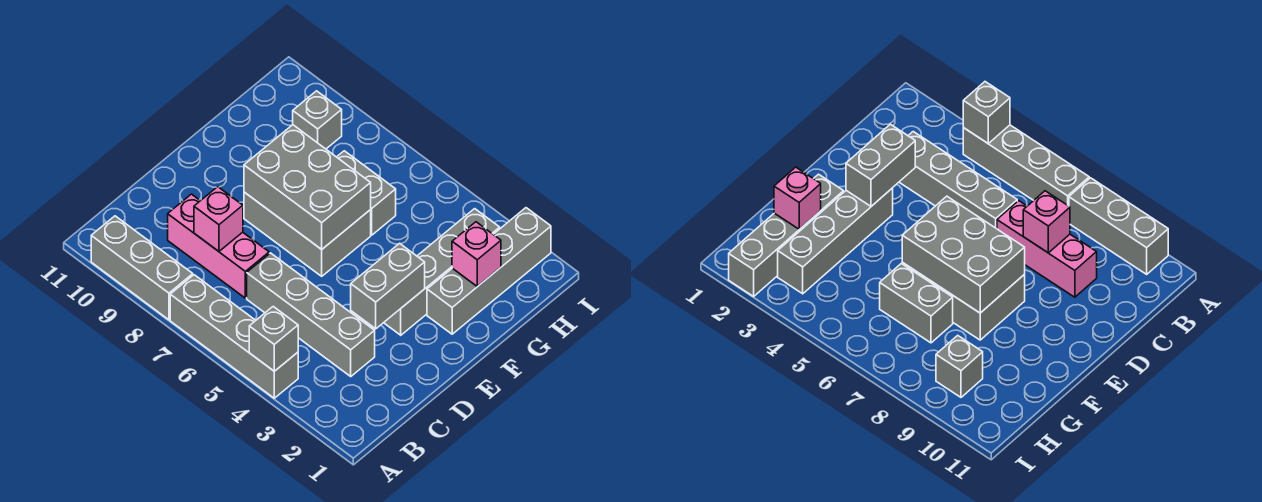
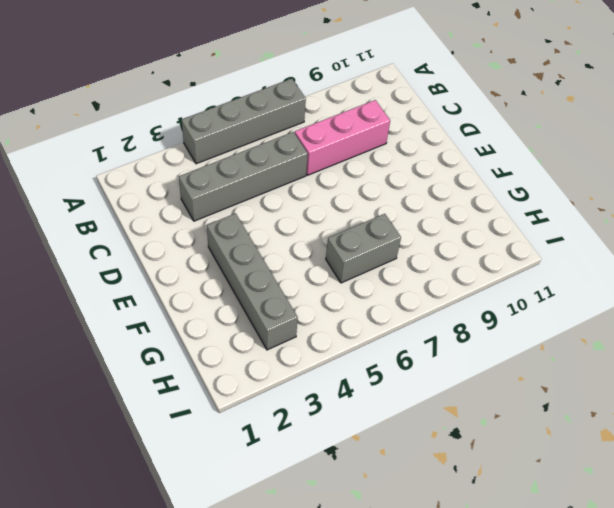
none -> grey brick A8:A10 level 1
none -> grey brick E6:F8 level 1
none -> grey brick F2:I2 level 1

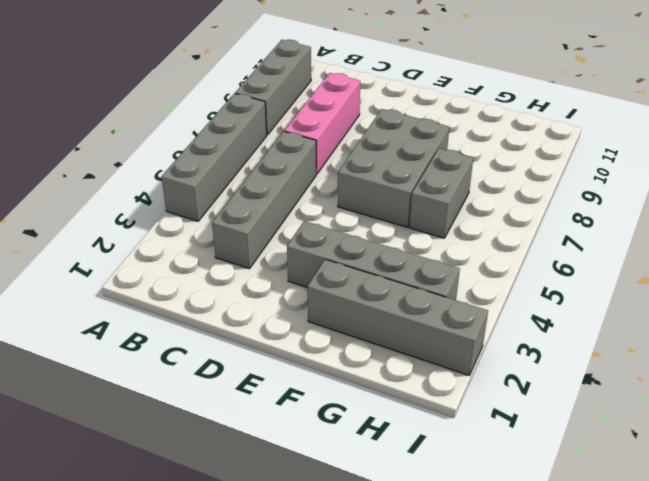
none -> grey brick H9 level 1
none -> grey brick A4 level 2
none -> pink brick C8 level 2

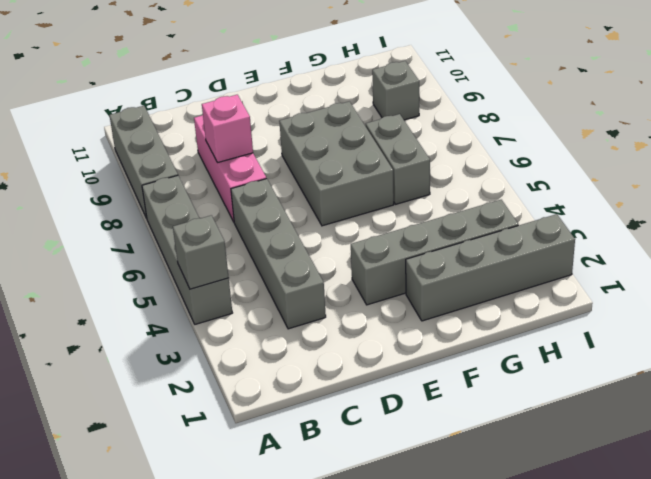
none -> grey brick D3:E3 level 2
none -> grey brick E6:F8 level 2
none -> pink brick G2 level 2

